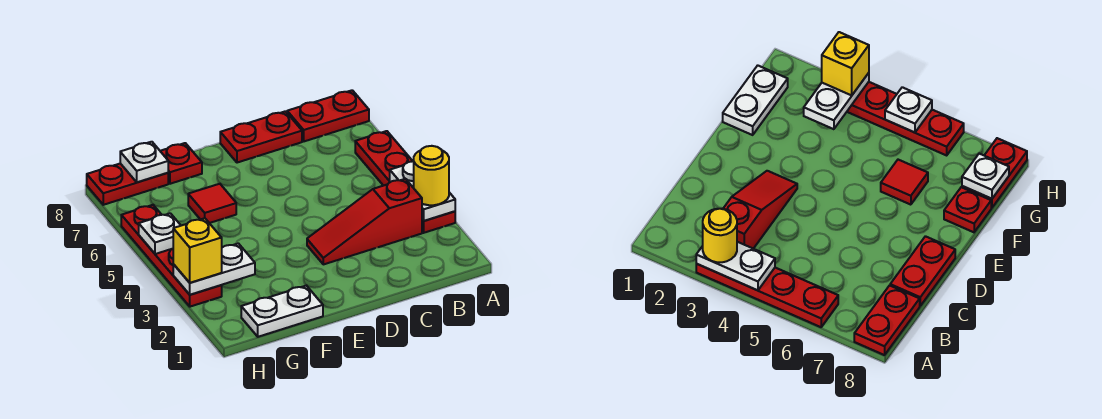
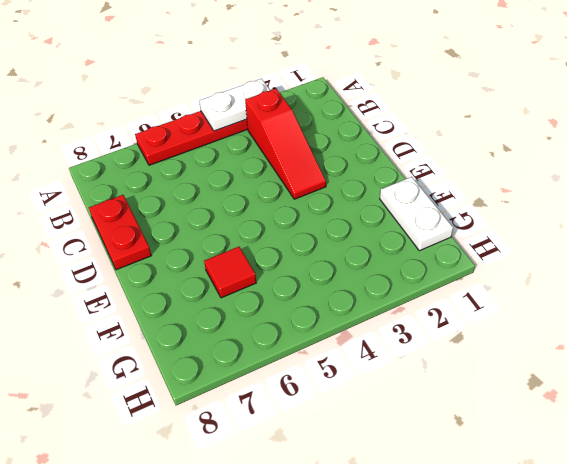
none -> red plate A8:B8 level 1
none -> red plate F8 level 1
none -> red plate G8:H8 level 1

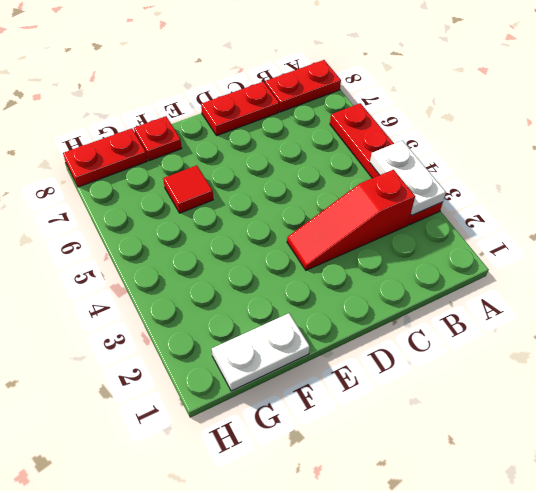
none -> red plate H3:H6 level 1
none -> white plate G3:H3 level 2
none -> white plate G8 level 2

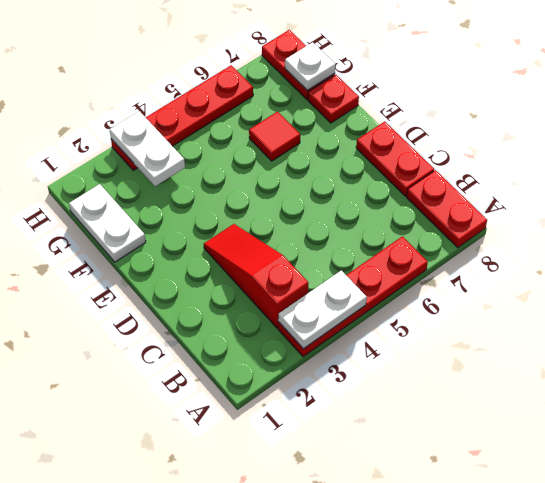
none -> white plate H5 level 2
none -> yellow round brick A3 level 3
none -> yellow brick H3 level 3

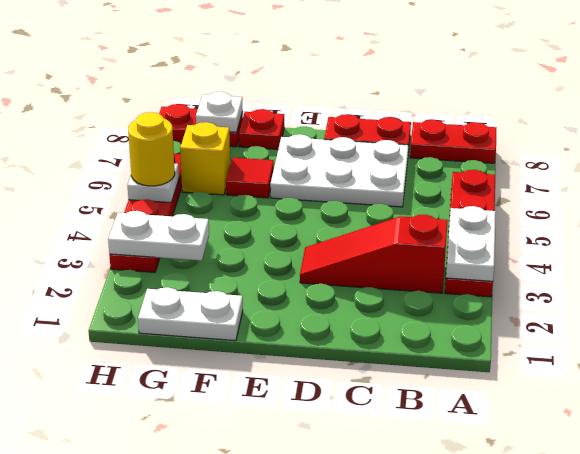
white plate C6:E7 level 1 -> none
yellow brick G6 level 1 -> yellow brick H3 level 3
yellow round brick H5 level 3 -> yellow round brick A3 level 3

